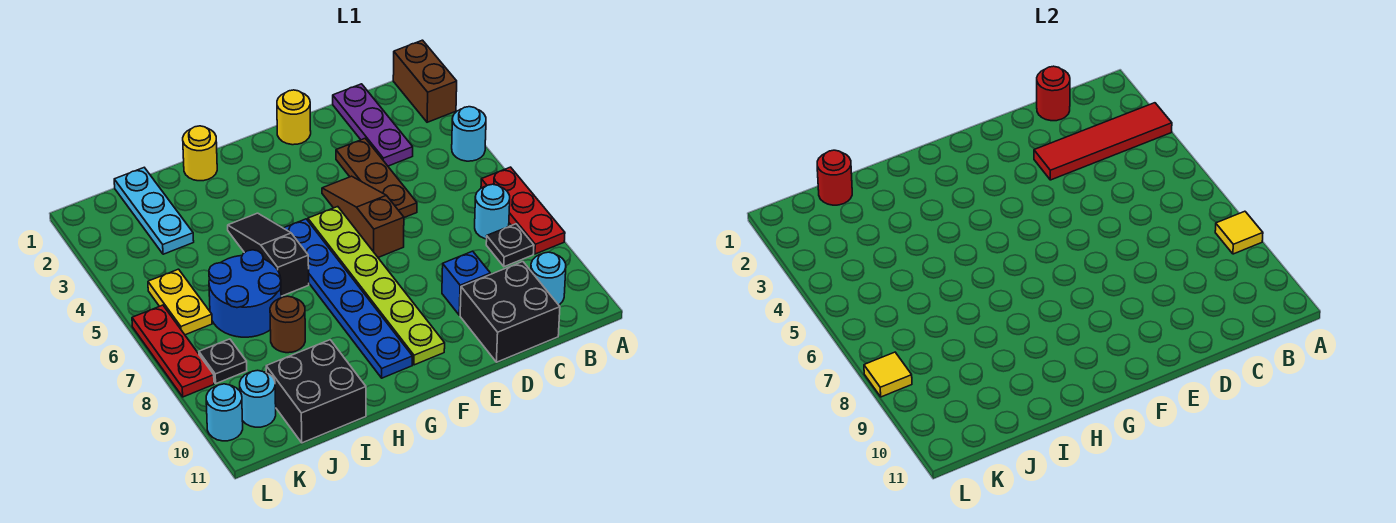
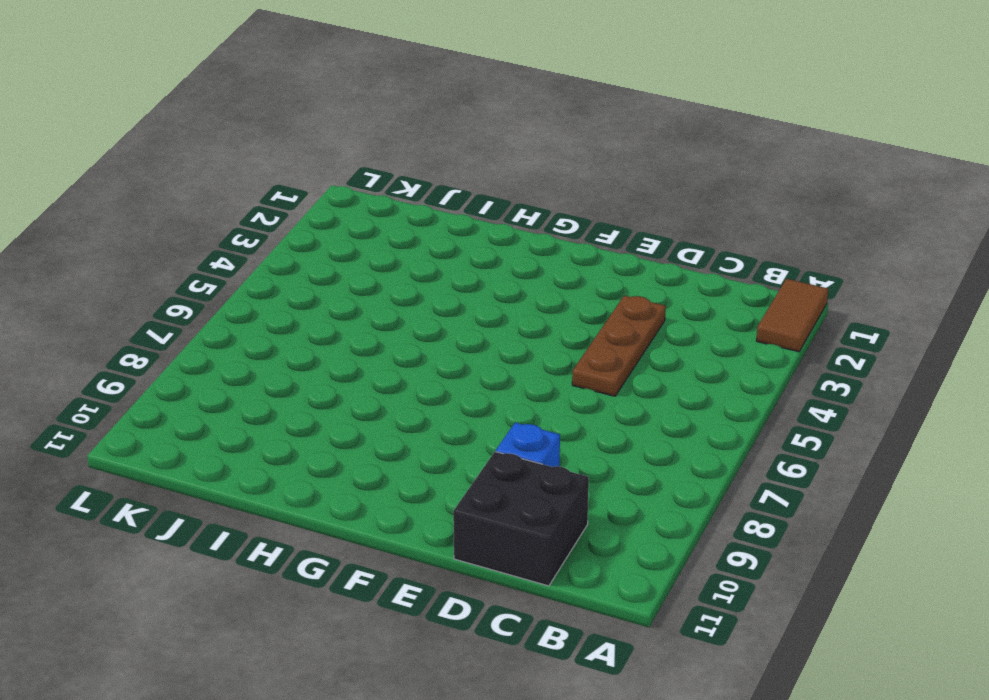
brown tile A1:A2 level 1 -> brown brick A1:A2 level 1
none -> cyan round brick A4 level 1
none -> red plate A6:A8 level 1
none -> cyan round brick B7 level 1
none -> black plate B8 level 1

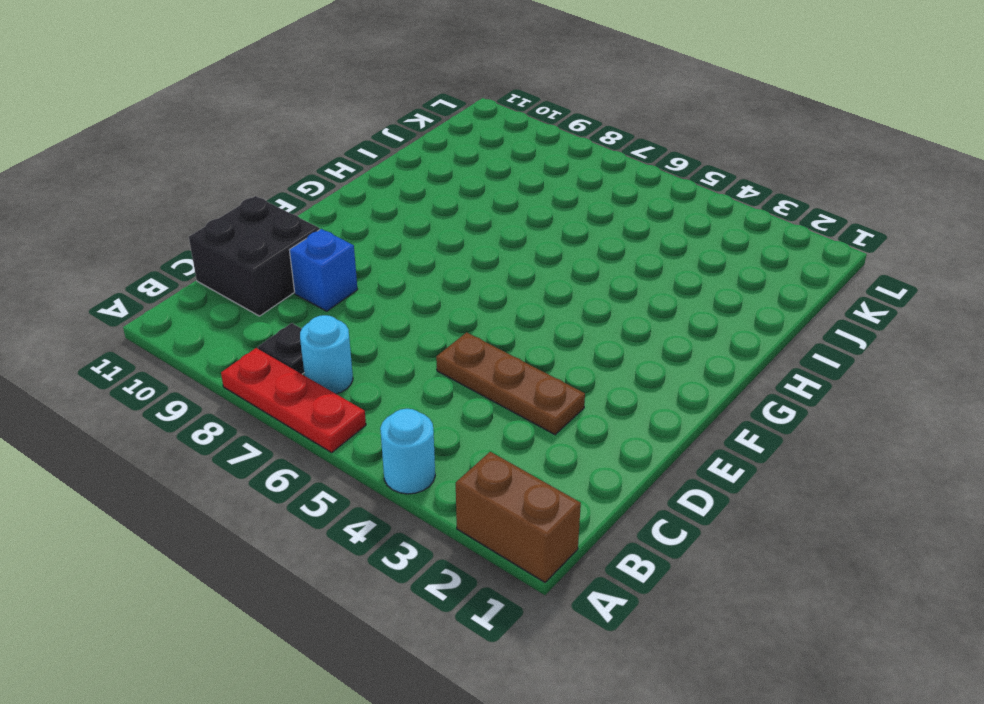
none -> cyan round brick B10 level 1
none -> purple plate C1:C3 level 1
none -> yellow round brick E1 level 1
none -> brown slope E4:E6 level 1 top 6

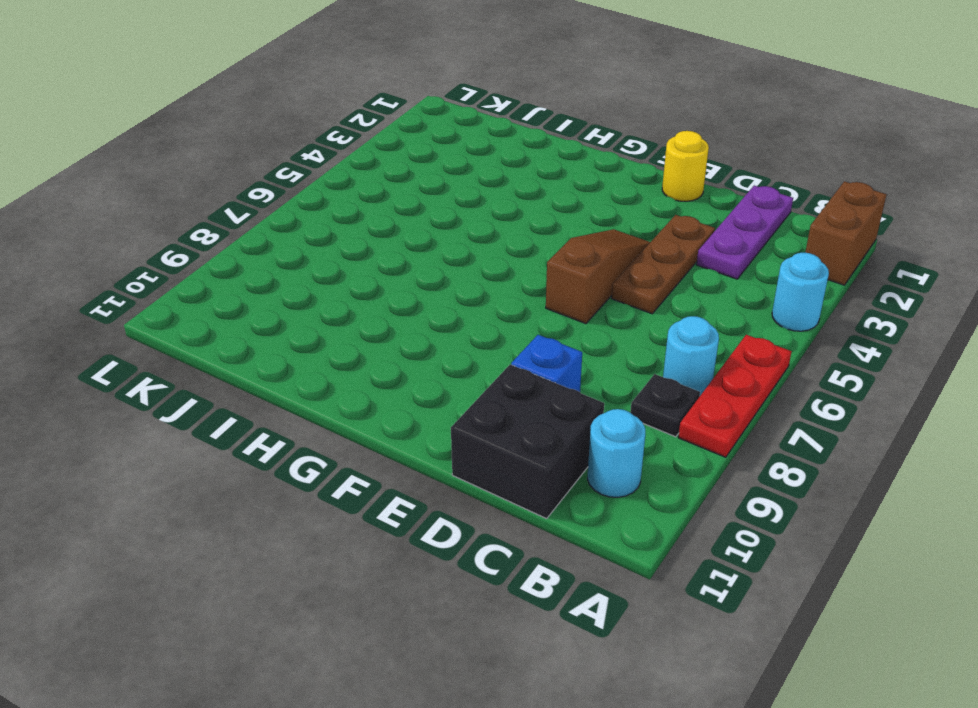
none -> lime plate F5:F10 level 1
none -> blue plate G5:G10 level 1
none -> yellow round brick H1 level 1
none -> black slope H4:H6 level 1 top 6

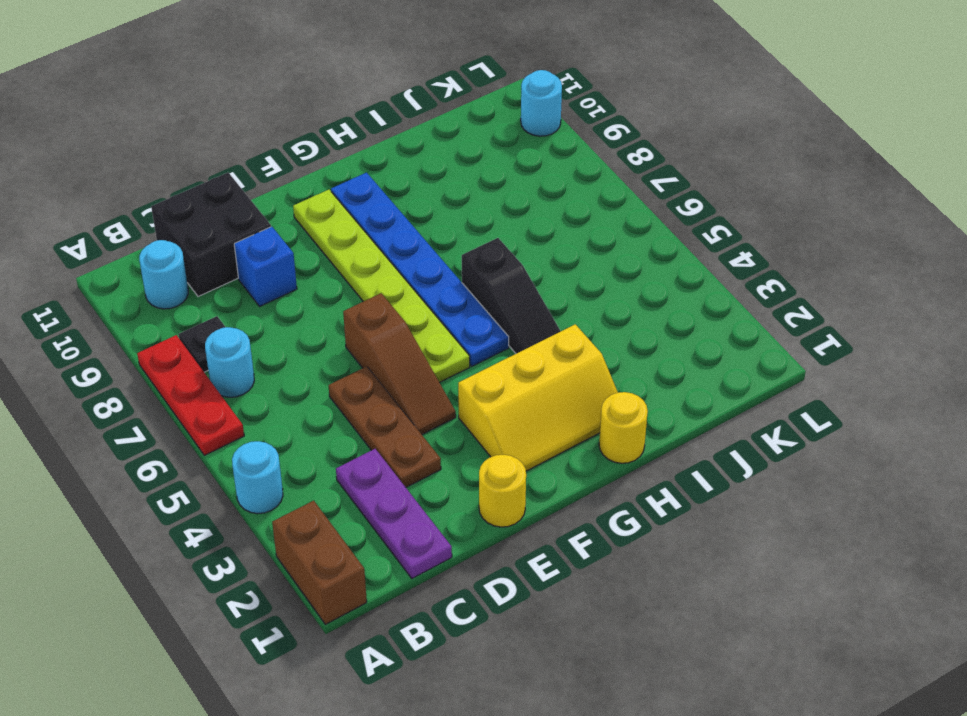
yellow slope F2:H3 level 1 top 3 -> none
none -> blue round brick I6:J7 level 1
none -> brown round brick I8 level 1
none -> black brick I10:J11 level 1
none -> cyan plate J1:J3 level 1

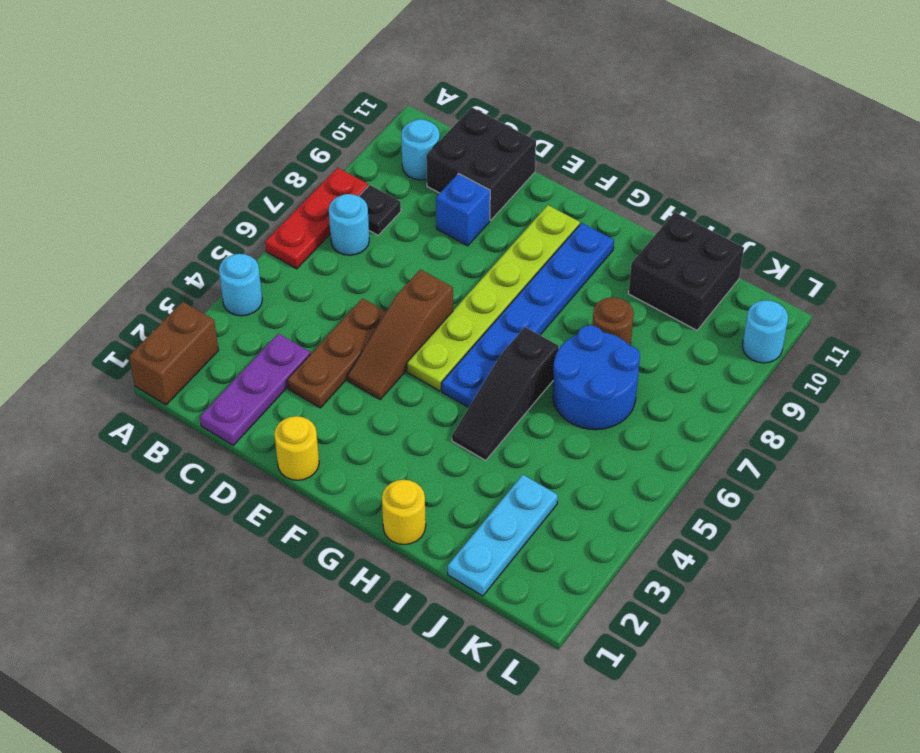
none -> yellow plate K5:K6 level 1
none -> black plate K8 level 1
none -> cyan round brick K10 level 1
none -> red plate L6:L8 level 1

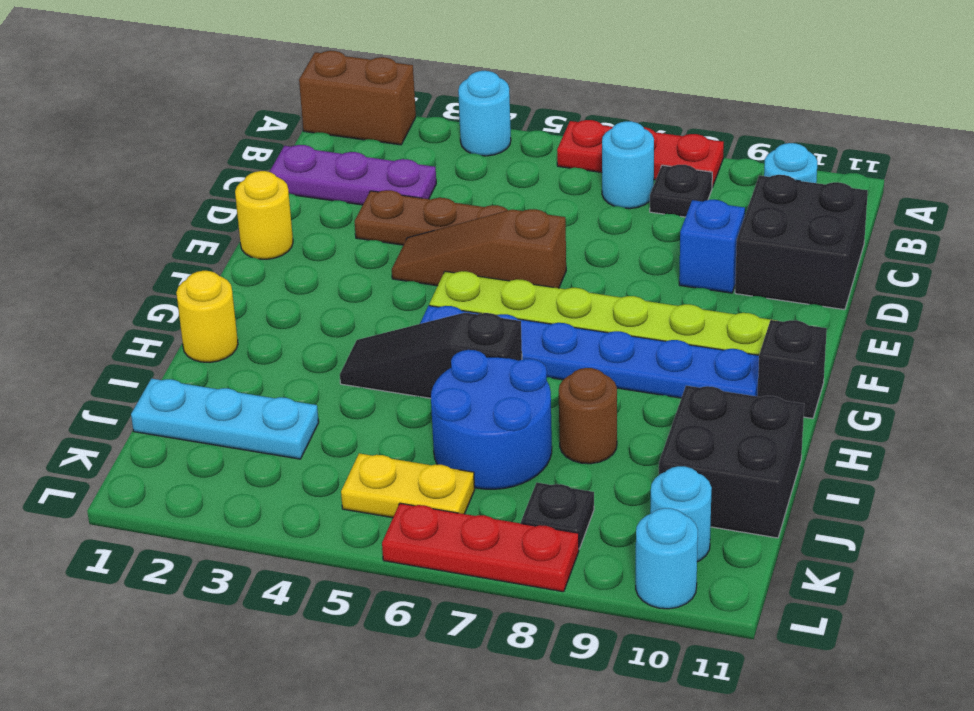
black brick G11 level 1 -> none
none -> red tile A3:D3 level 2
none -> yellow tile A8 level 2
none -> red round brick C1 level 2
none -> red round brick J1 level 2

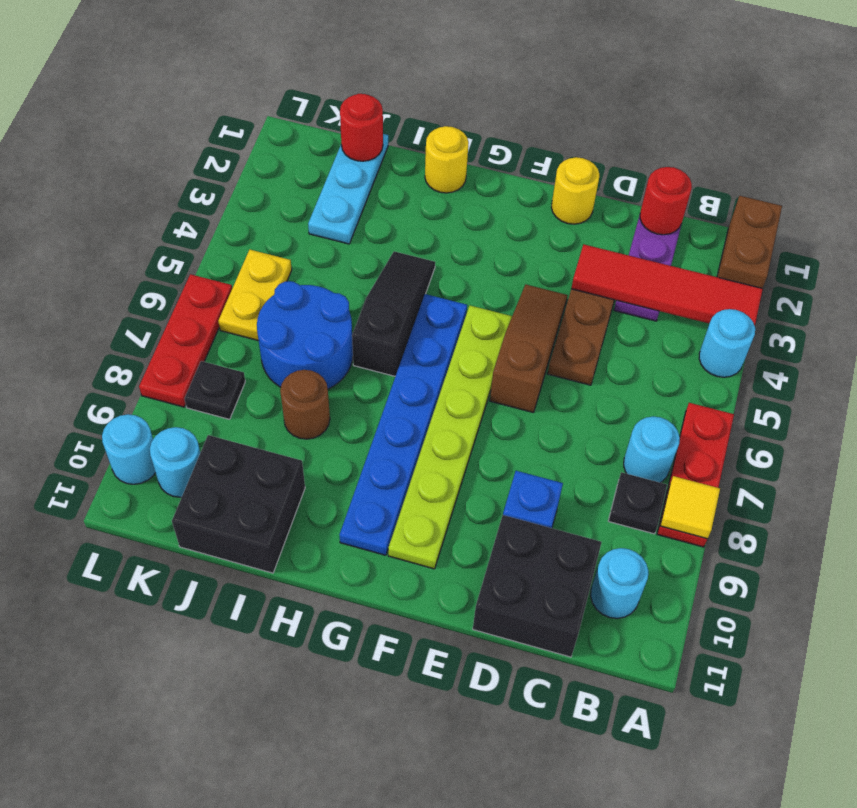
none -> yellow tile L8 level 2

